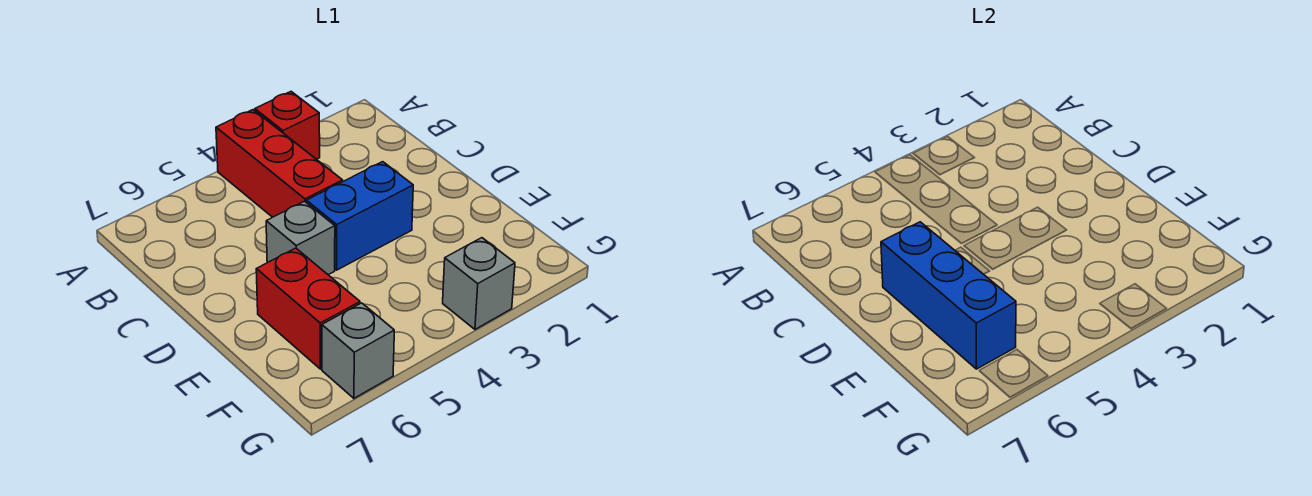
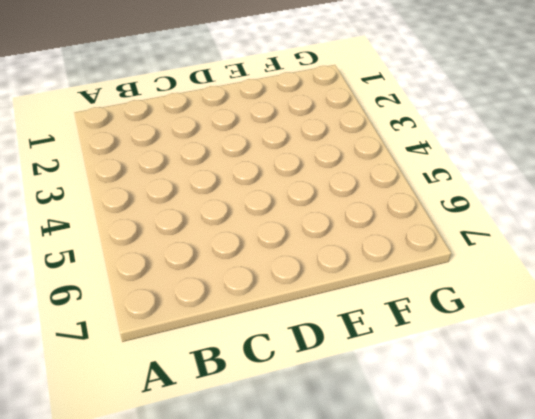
none -> red brick A3 level 1
none -> red brick A4:C4 level 1

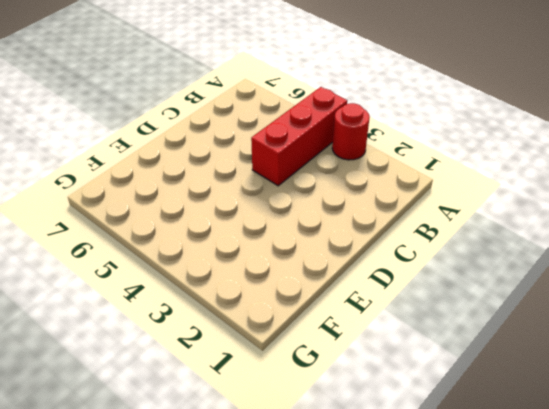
red round brick A3 level 1 -> red brick A3 level 1
none -> blue brick D3:D4 level 1
none -> grey brick D5 level 1

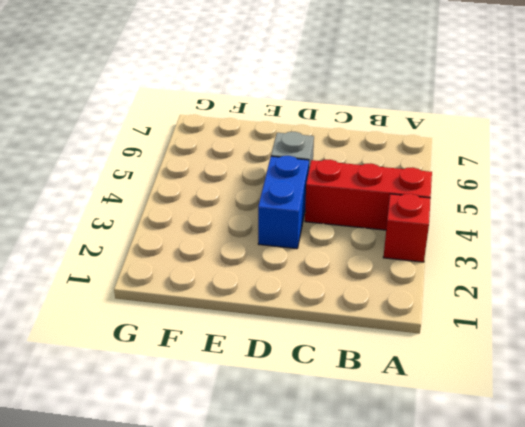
none -> red brick E6:F6 level 1
none -> grey brick G3 level 1

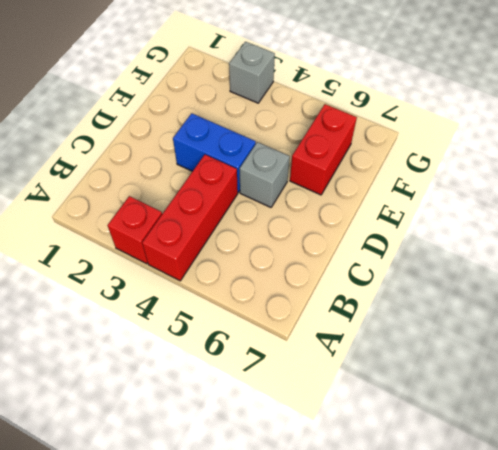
none -> grey brick G6 level 1
none -> blue brick D6:F6 level 2

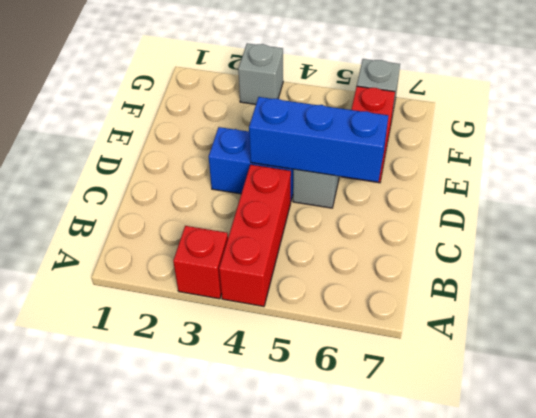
blue brick D4:D6 level 2 -> blue brick D6:F6 level 2

